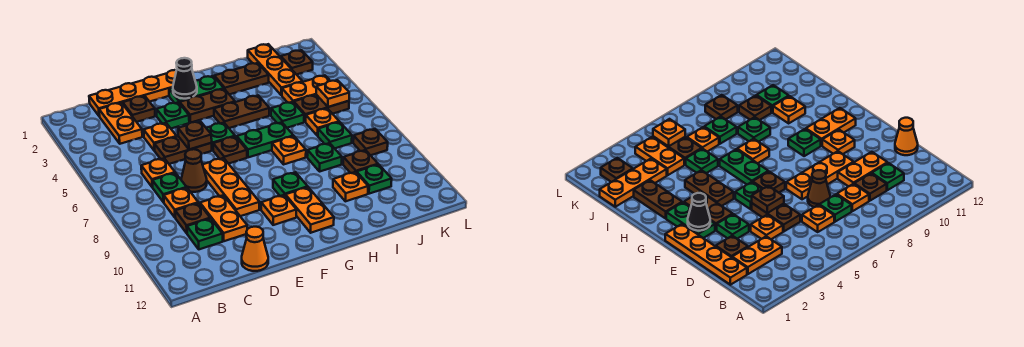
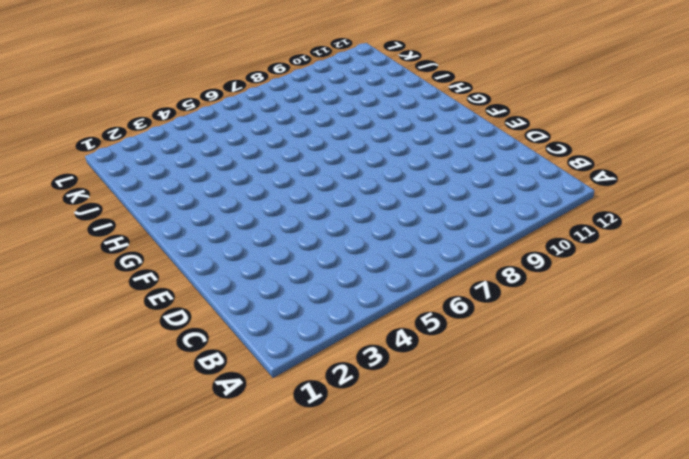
none -> orange plate C1:F1 level 1
none -> orange plate C2:C3 level 1
none -> orange plate C6 level 1
none -> green plate C7 level 1

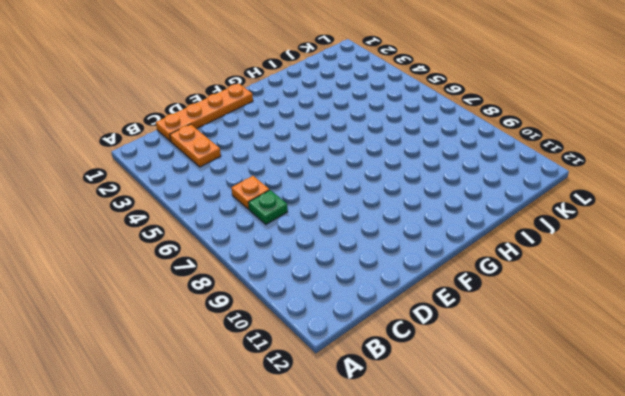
none -> orange plate C8 level 1
none -> brown plate C9 level 1
none -> green plate C10 level 1
none -> brown plate D2 level 1

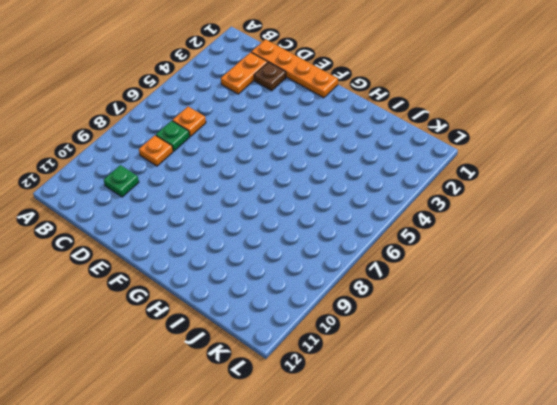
none -> brown plate C9 level 1
none -> orange plate D4 level 1
none -> brown plate D5:E5 level 1
none -> brown cone D7 level 1

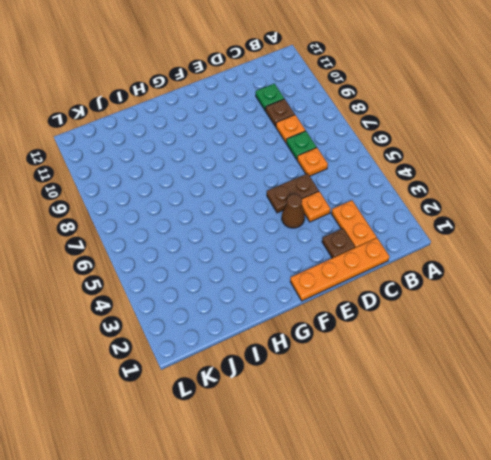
brown cone E4 level 1 -> brown cone D7 level 1
none -> orange plate D9:D10 level 1
none -> orange cone D12 level 1
none -> green plate E3 level 1
none -> orange plate E7:E9 level 1

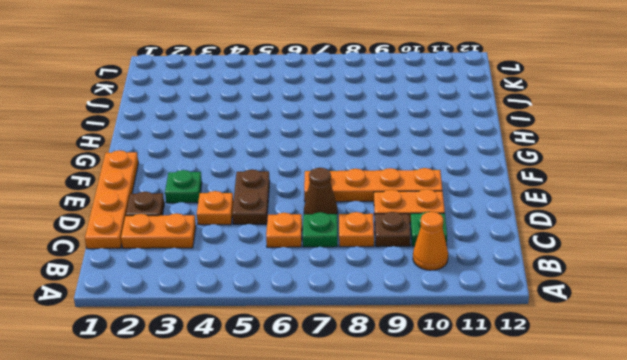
orange cone B10 level 1 -> orange cone D12 level 1
orange plate E7:E10 level 1 -> orange plate E7:E9 level 1
none -> green plate F2:G2 level 1
none -> brown plate F3:G3 level 1
none -> green plate F5 level 1
none -> brown plate F6 level 1

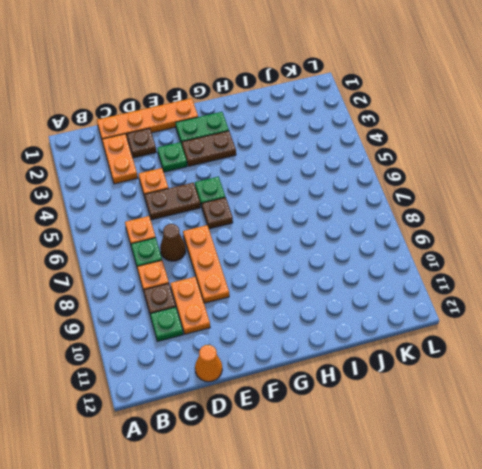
none -> orange plate F10 level 1
none -> brown plate G4:H4 level 1
none -> green plate G6:H6 level 1
none -> green plate G9 level 1

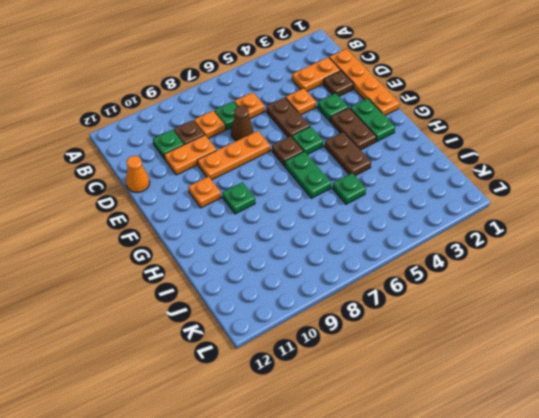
none -> orange plate G10:G11 level 1
none -> brown plate H2:I2 level 1
none -> orange plate H7 level 1
none -> green plate I8 level 1

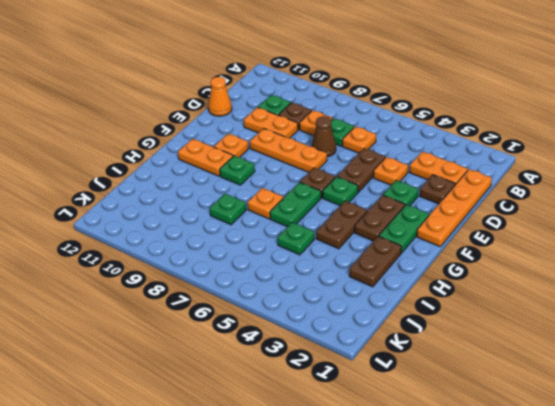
none -> orange plate I10 level 1
none -> orange plate J1:J3 level 1
none -> orange plate J4:K4 level 1
none -> brown plate J5:K5 level 1

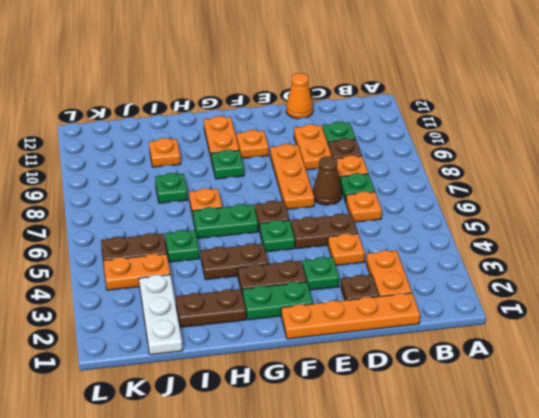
white plate J1:J3 level 1 -> orange plate J1:J3 level 1
none -> orange plate J6 level 1
none -> green plate J7 level 1
none -> brown plate J9 level 1
none -> green plate J10 level 1

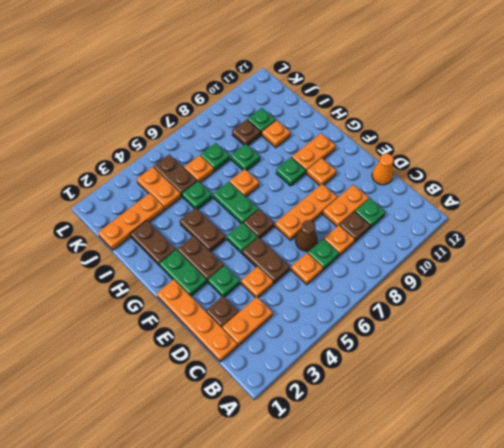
none -> brown plate K2 level 1
none -> brown plate K8 level 1
none -> brown plate E5 level 2
none -> black cone F2 level 2

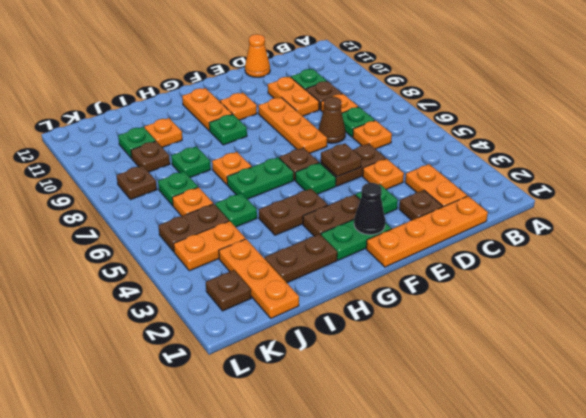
none -> orange plate K5 level 2

